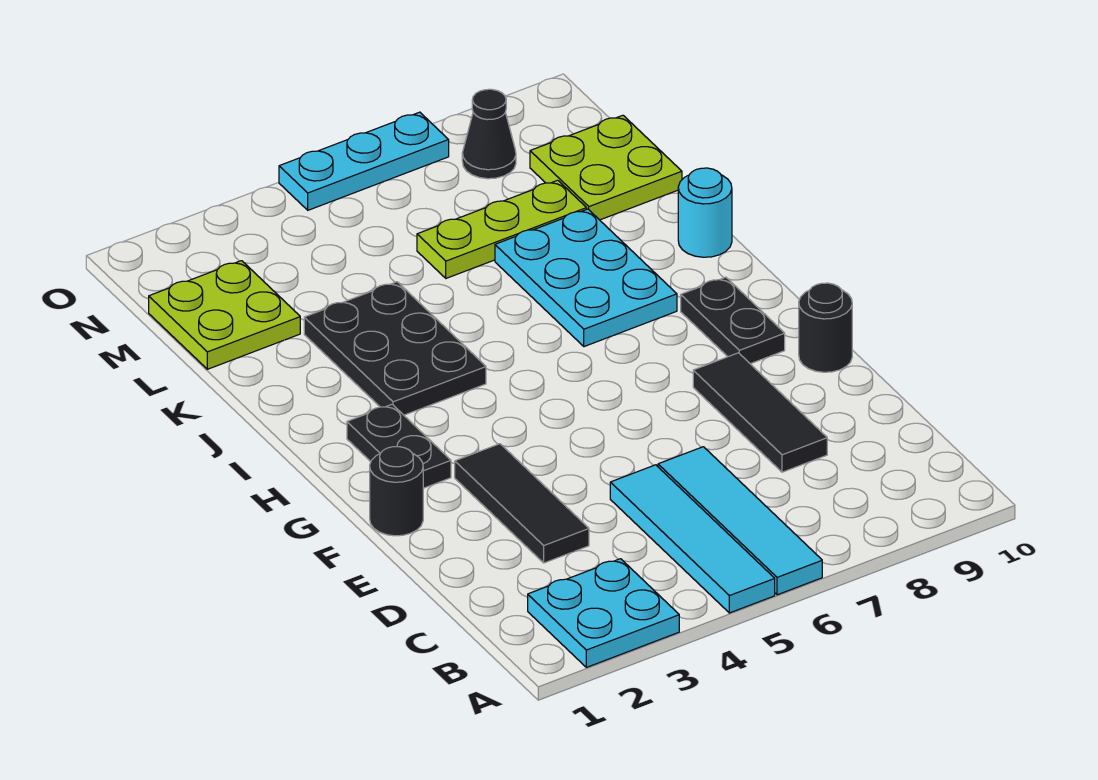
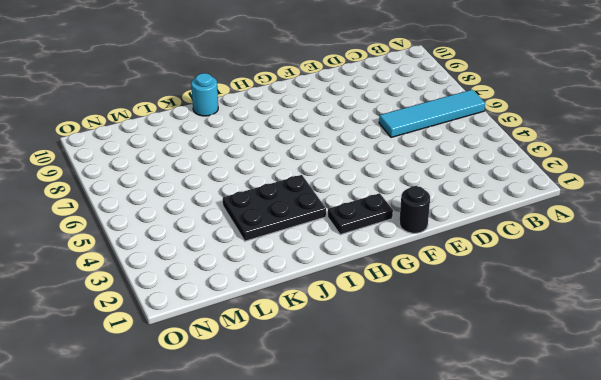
none -> cyan plate A2:B3 level 1
none -> cyan tile A5:D5 level 1
none -> black tile D3:F3 level 1

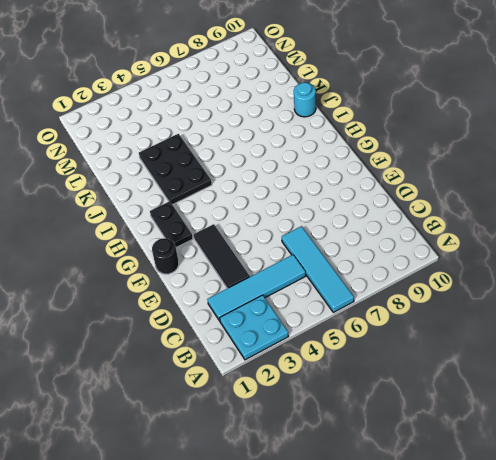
cyan tile C2:C5 level 1 -> cyan tile A5:D5 level 1
none -> black tile D8:F8 level 1
none -> black round brick F10 level 1
none -> black plate G9:H9 level 1

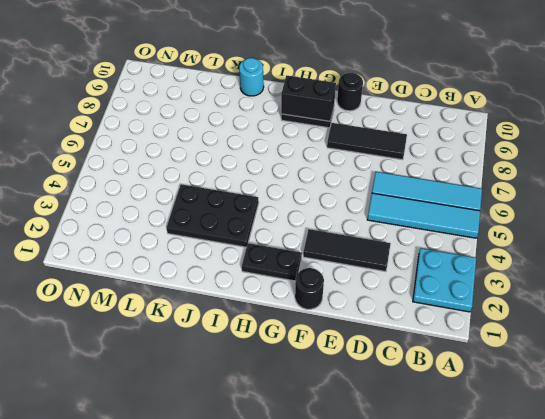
black brick G9:H9 level 2 -> none
none -> cyan plate I7:K8 level 1
none -> lime plate L1:M2 level 1
none -> lime plate L6:L8 level 1

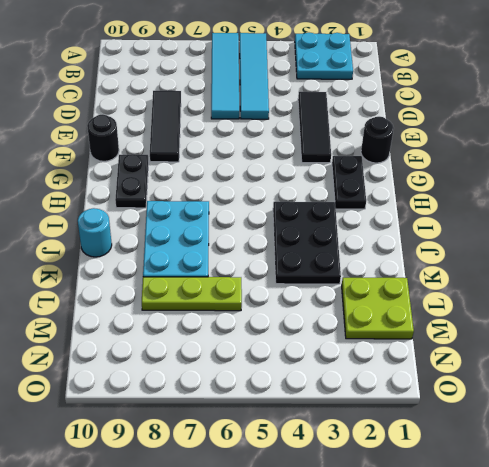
none -> lime plate L9:M10 level 1
none -> black cone N8 level 1
none -> cyan plate O5:O7 level 1

